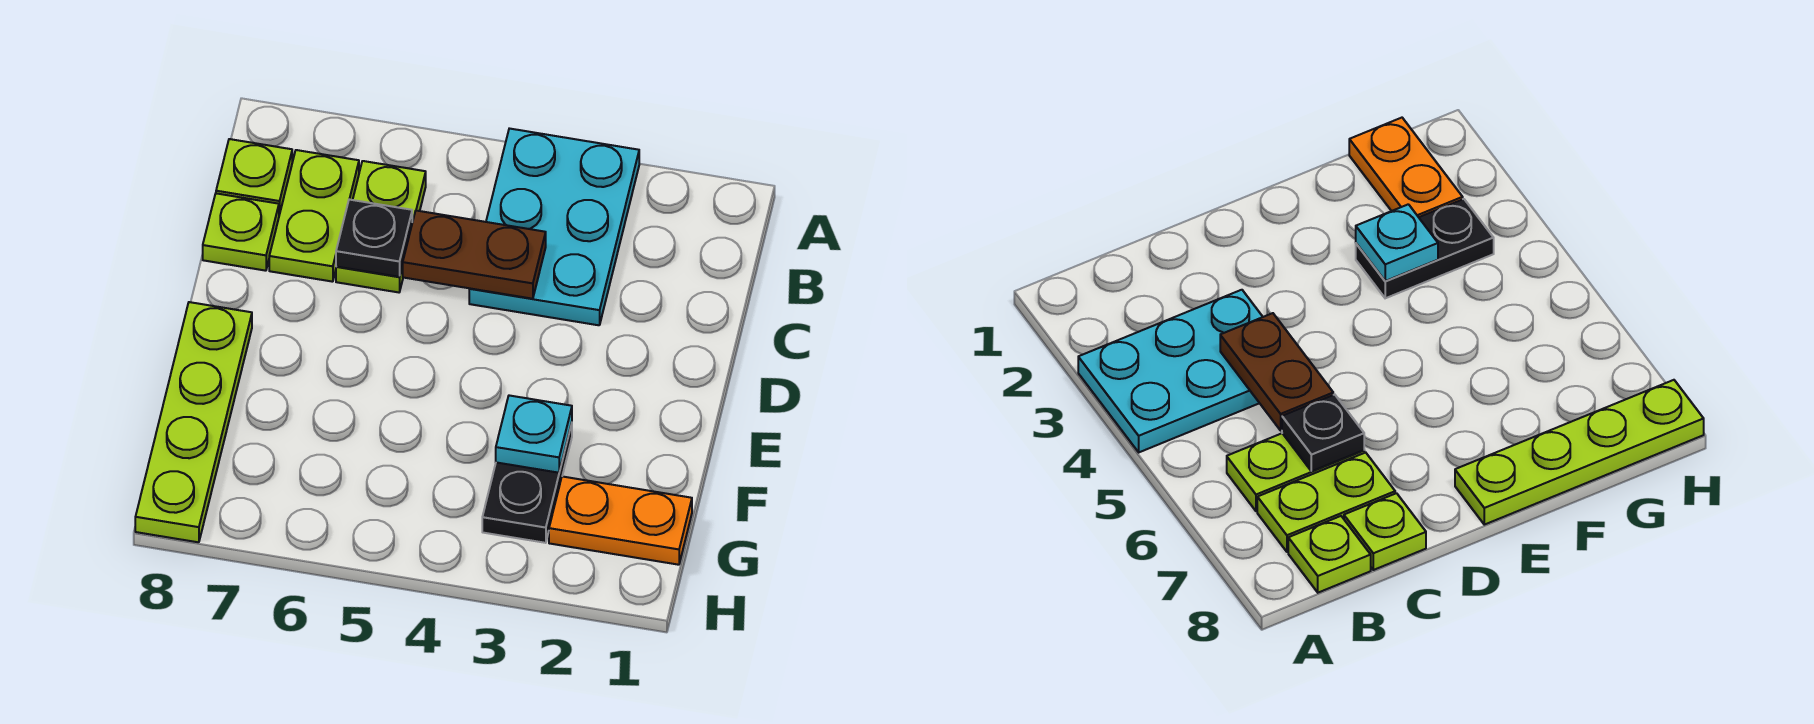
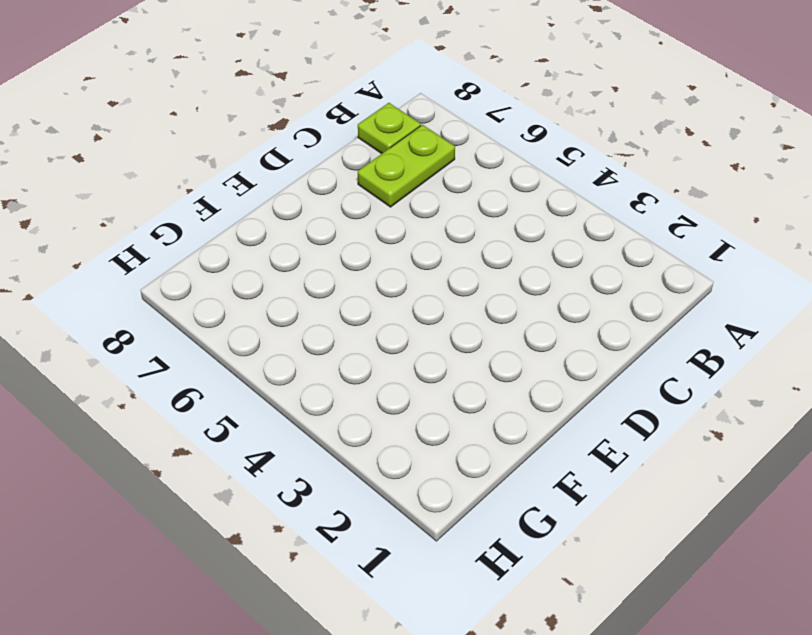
none -> cyan plate A3:C4 level 1
none -> lime plate B6:C6 level 1

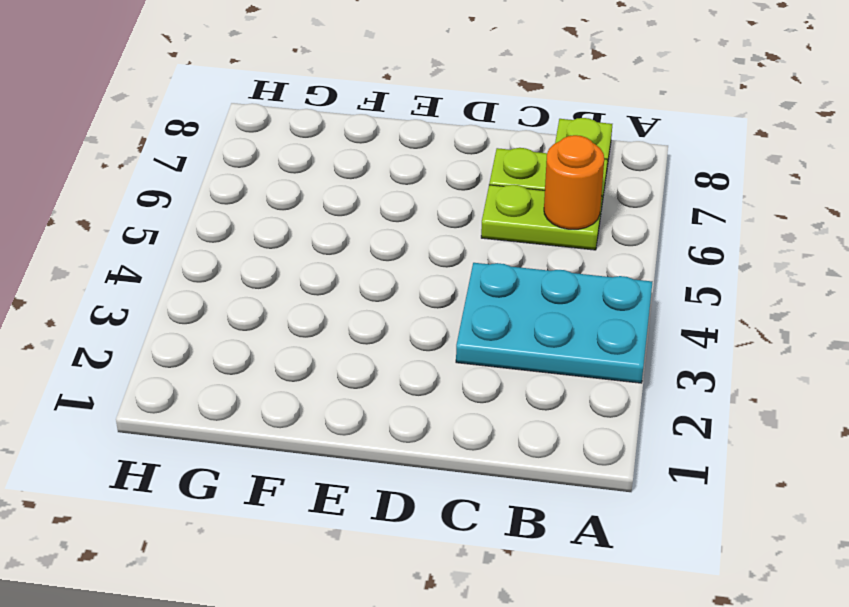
orange round brick B6 level 2 -> none
none -> lime plate C8 level 1
none -> lime plate E8:H8 level 1

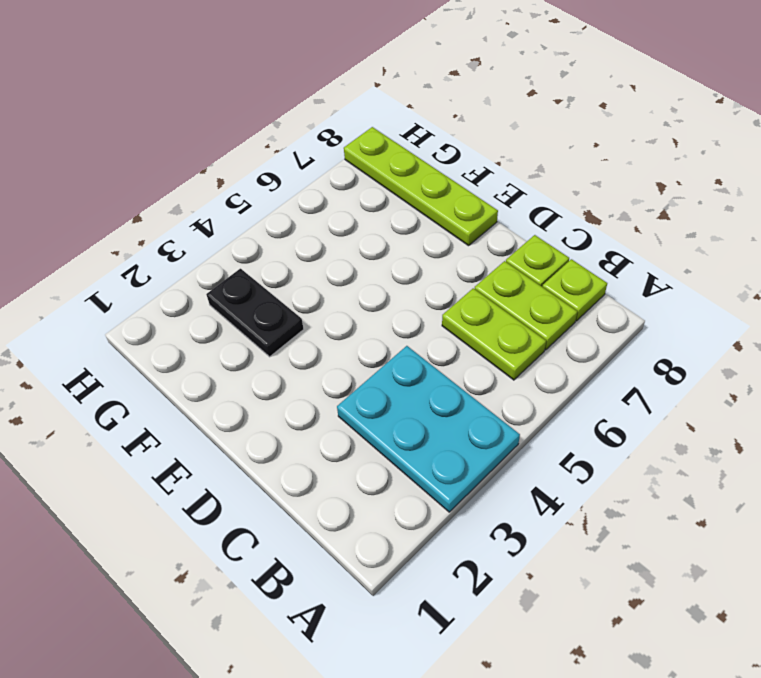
none -> orange plate G1:G2 level 1
none -> brown plate C4:C5 level 2

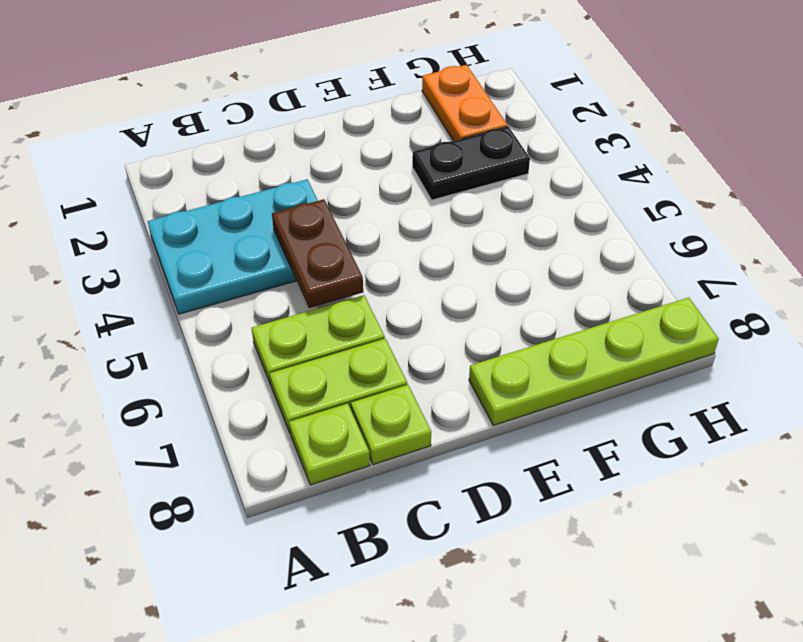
none -> black plate C6 level 2
none -> cyan plate F3 level 2

